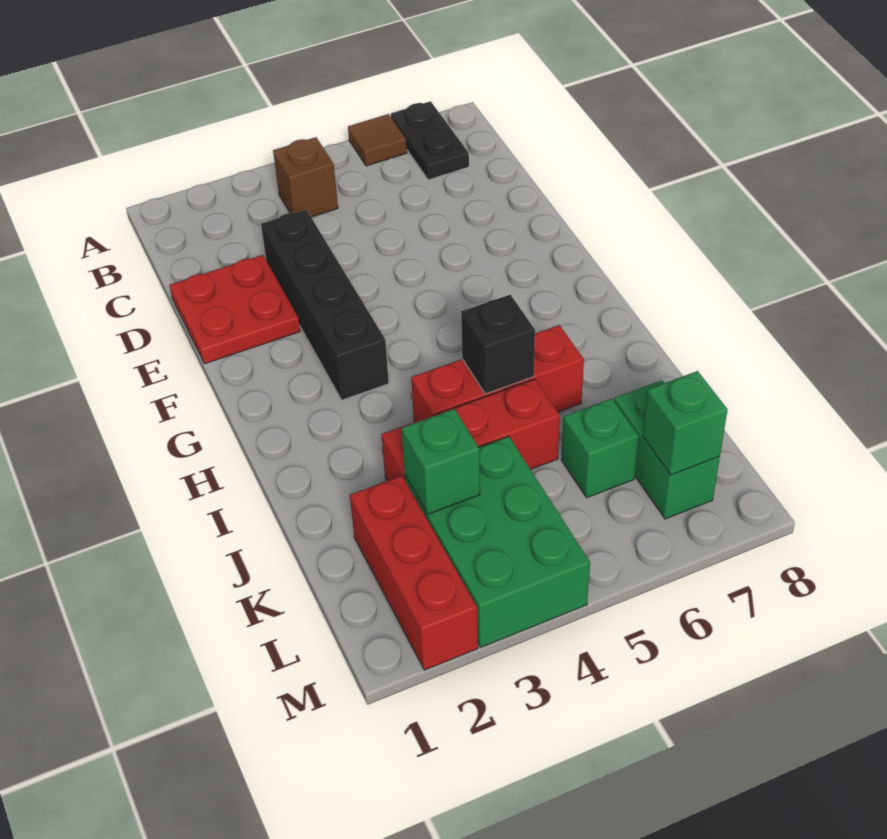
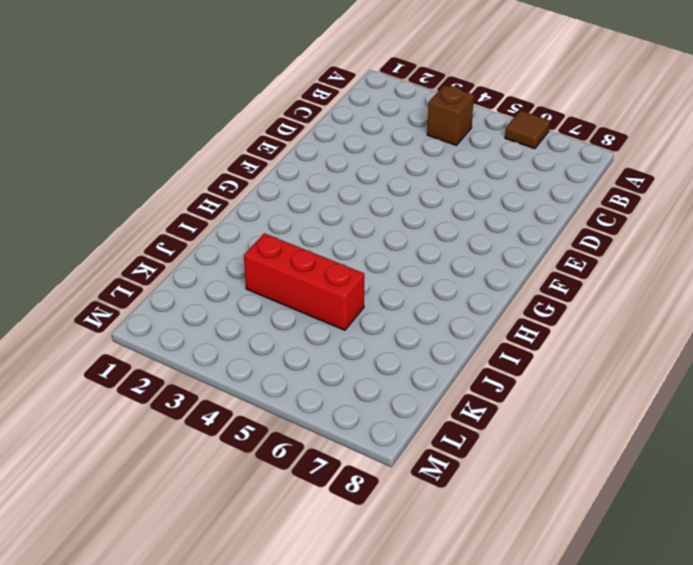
none -> black plate A7:B7 level 1
none -> red plate D1:E2 level 1
none -> black brick D3:G3 level 1

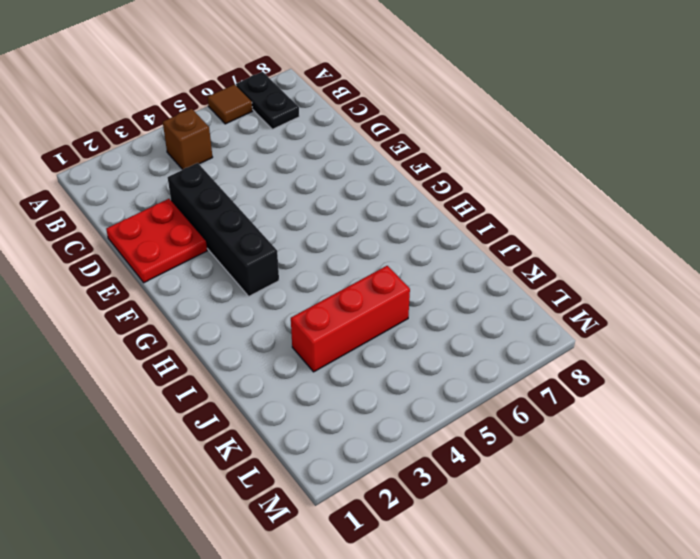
none -> red brick I4:I6 level 1
none -> red brick K2:M2 level 1
none -> green brick K3:M4 level 1

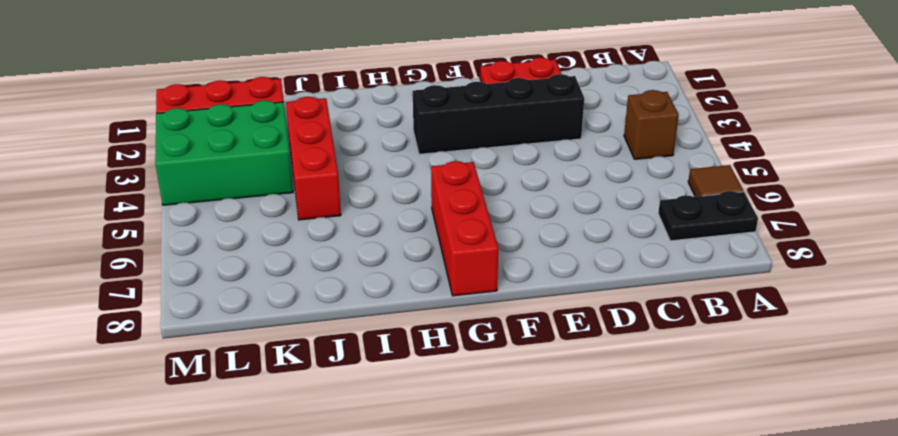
red brick G6:G8 level 1 -> red brick I4:I6 level 1
none -> green brick K6 level 1
none -> green brick K7:L7 level 1
none -> black brick I5 level 2

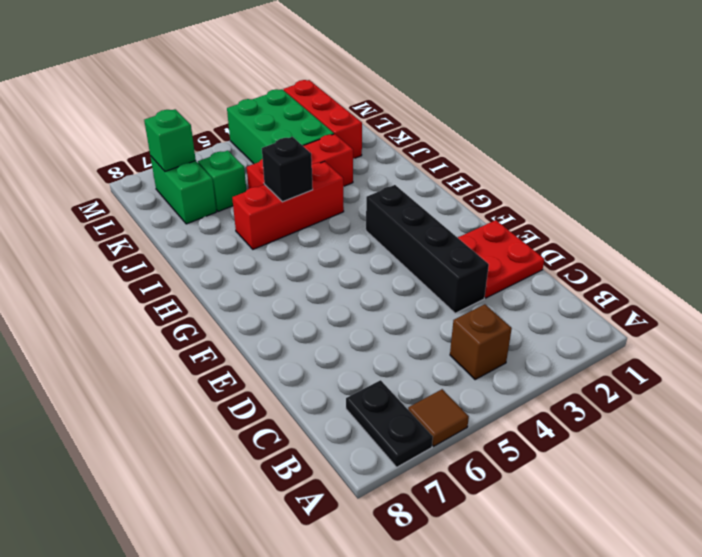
none -> green brick K3 level 2

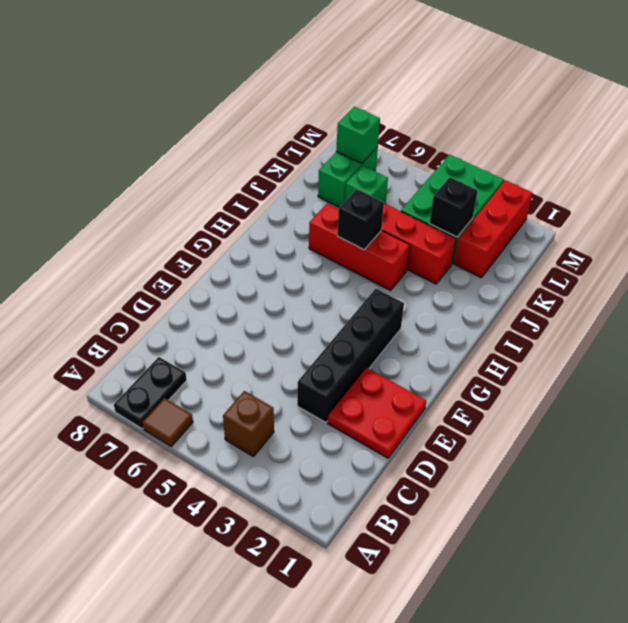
black brick K3 level 2 -> green brick K3 level 2

